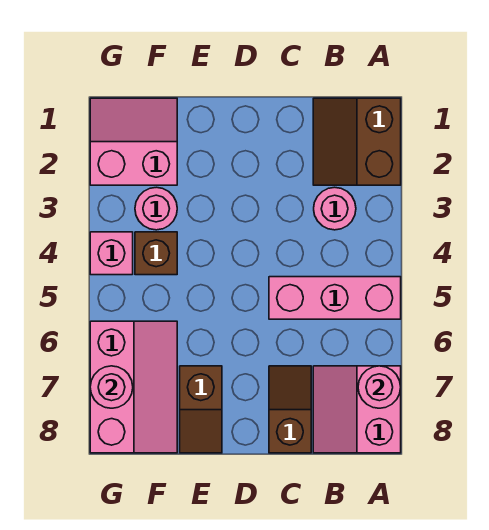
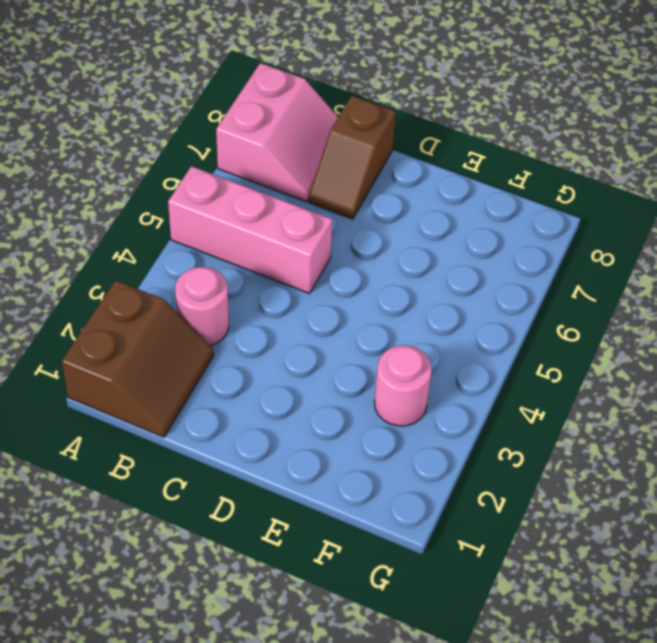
none -> brown slope E7:E8 level 1 top 7
none -> pink slope F1:G2 level 1 top 2
none -> brown brick F4 level 1

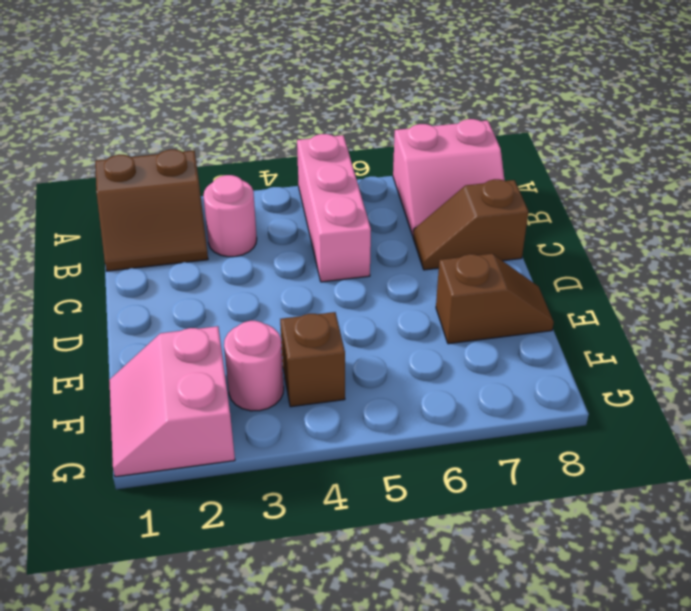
none -> pink slope F6:G8 level 1 top G
none -> pink brick G4 level 1
none -> pink round brick A7 level 2

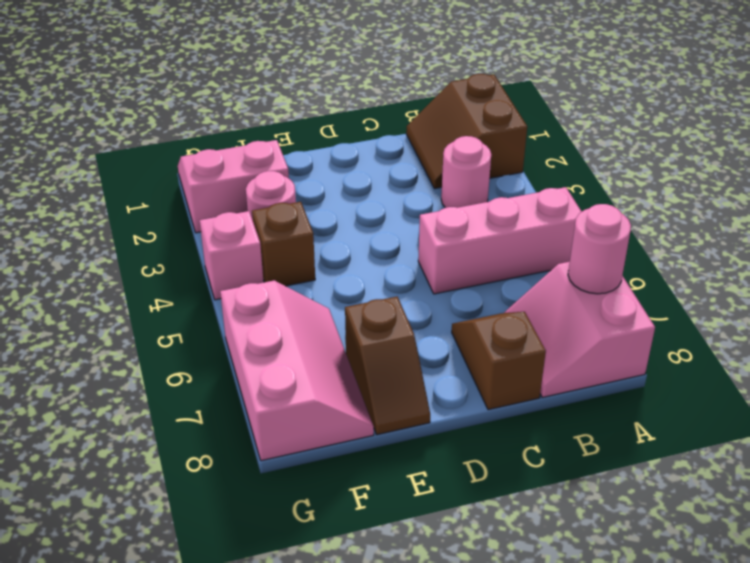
none -> pink round brick G7 level 2

